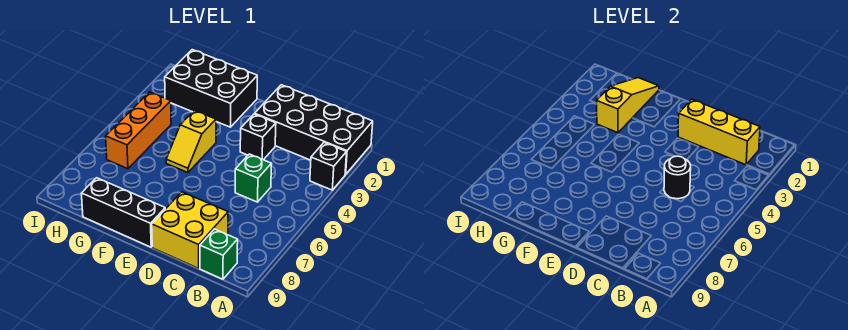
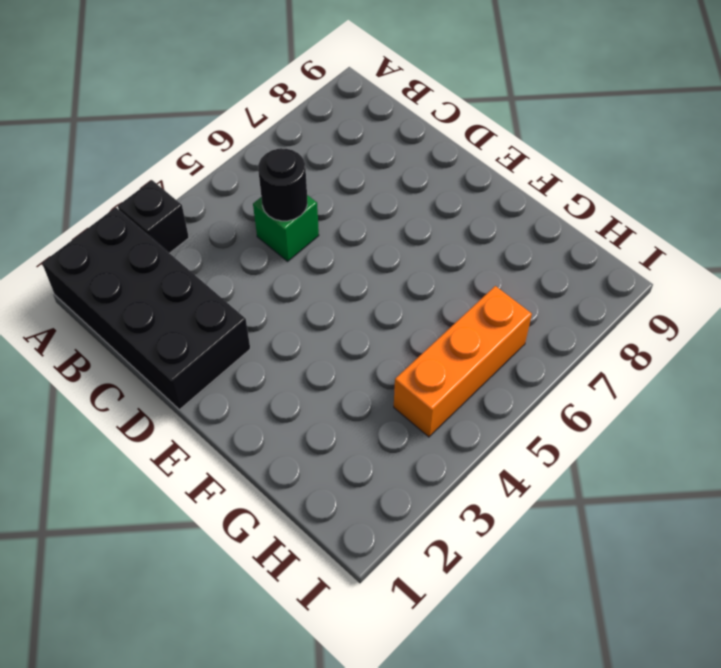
none -> green brick B9 level 1
none -> yellow brick C8:D9 level 1
none -> black brick D3 level 1

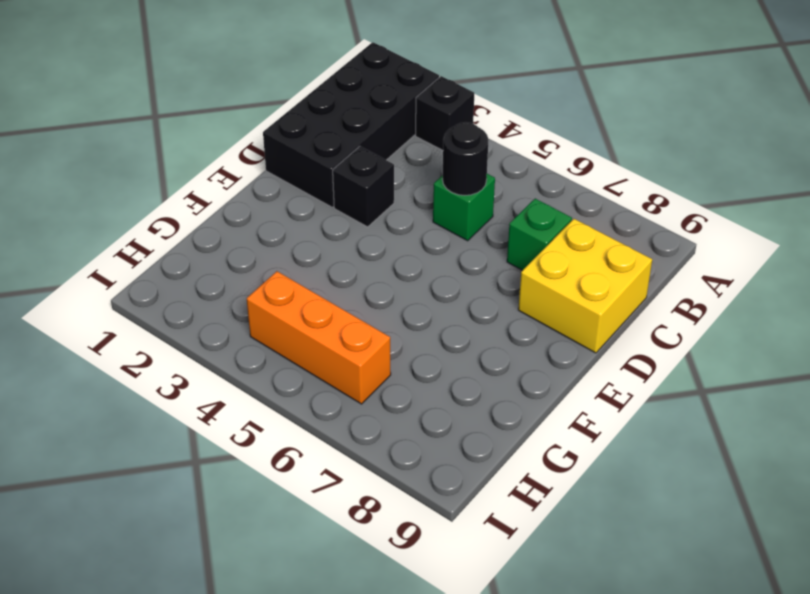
green brick C7 level 1 -> green brick B9 level 1
none -> black brick E9:G9 level 1
none -> black brick F1:H2 level 1
none -> yellow slope F4:F5 level 1 top 4

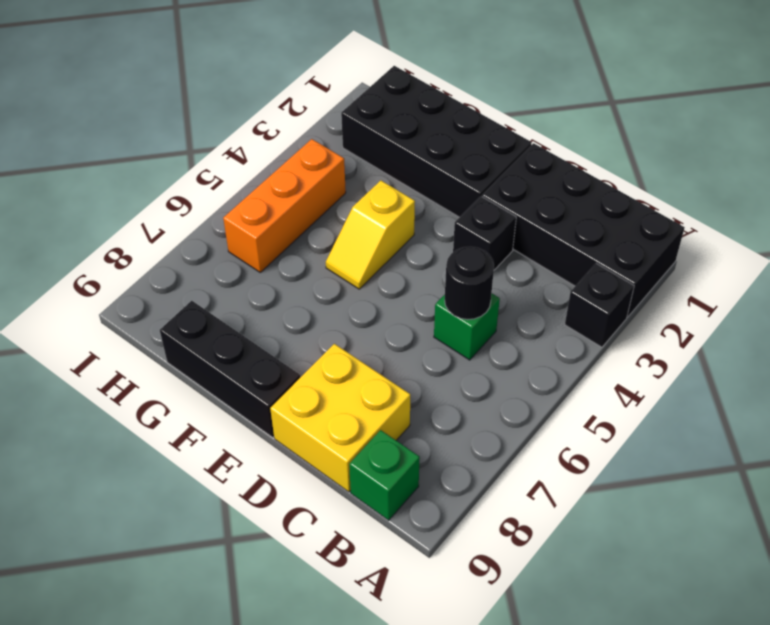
black brick E1:H2 level 1 -> black brick F1:H2 level 1
none -> yellow brick B2:D2 level 2
none -> yellow slope G1:G3 level 2 top 3

